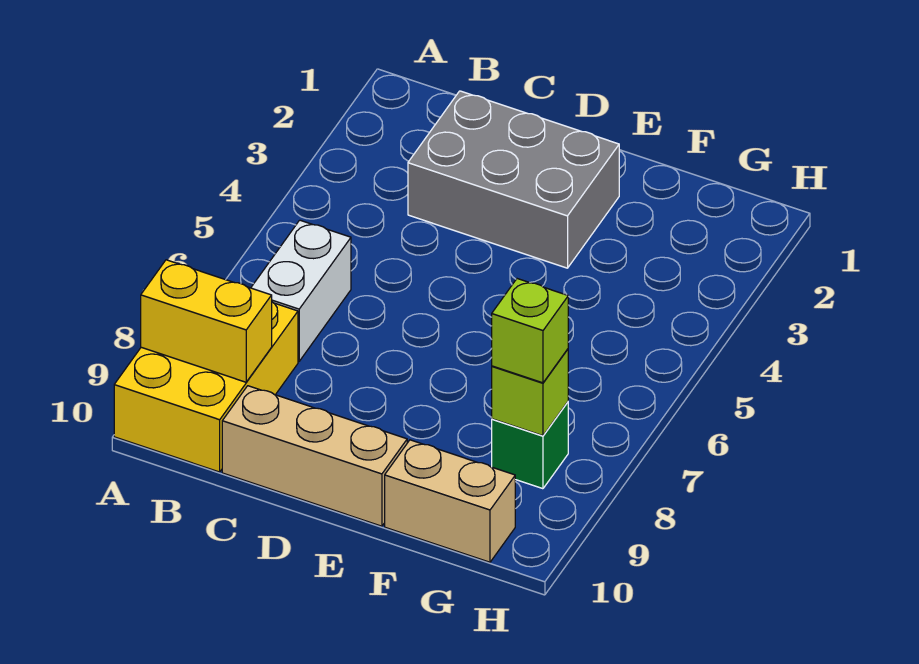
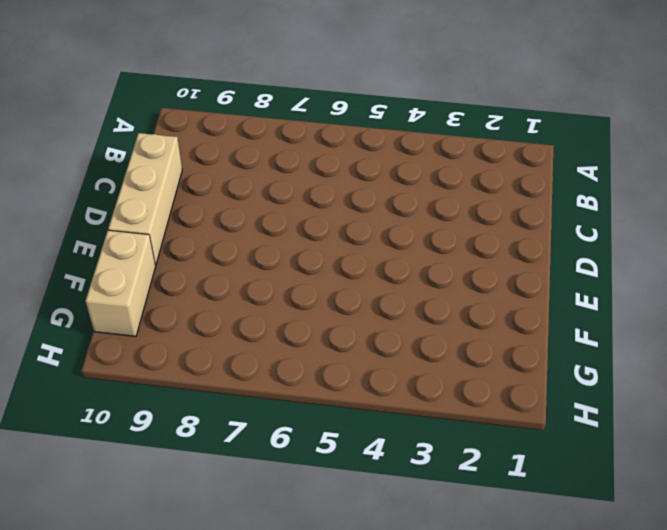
none -> yellow brick A8:B10 level 1
none -> white brick B6:B7 level 1

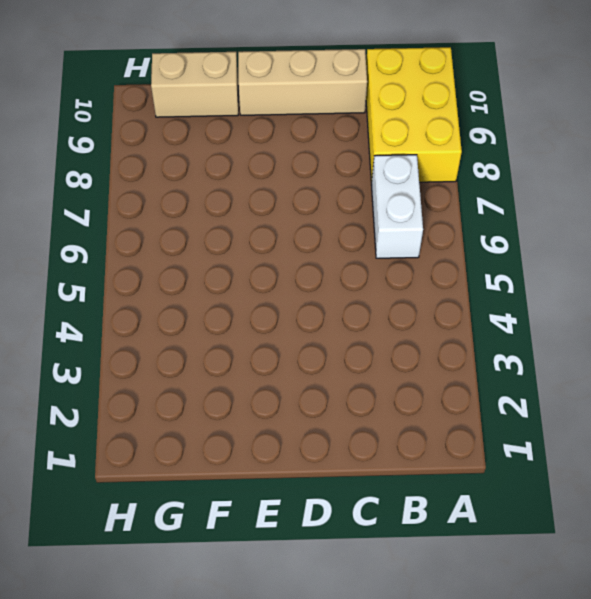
none -> grey brick C2:E3 level 1
none -> green brick G8 level 1

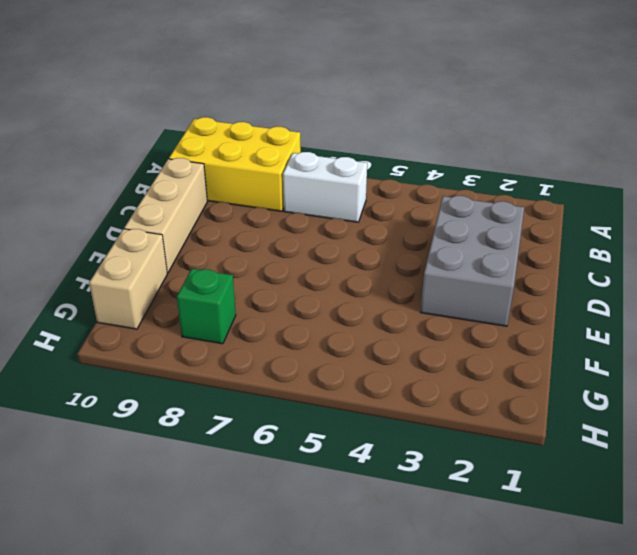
none -> yellow brick A9:B9 level 2
none -> lime brick G8 level 2

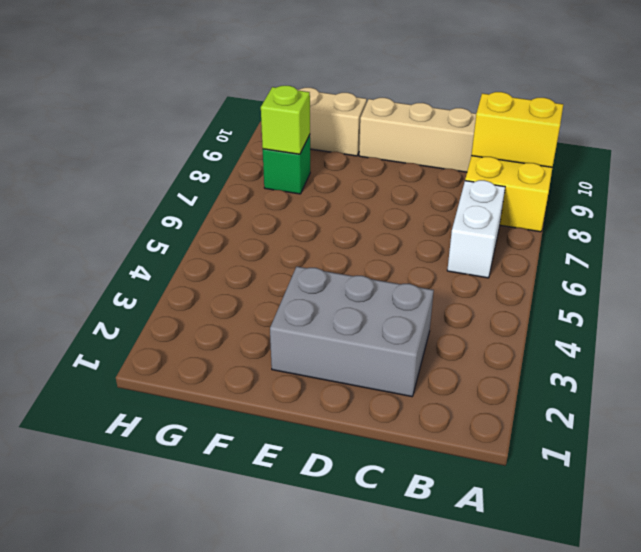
none -> lime brick G8 level 3

